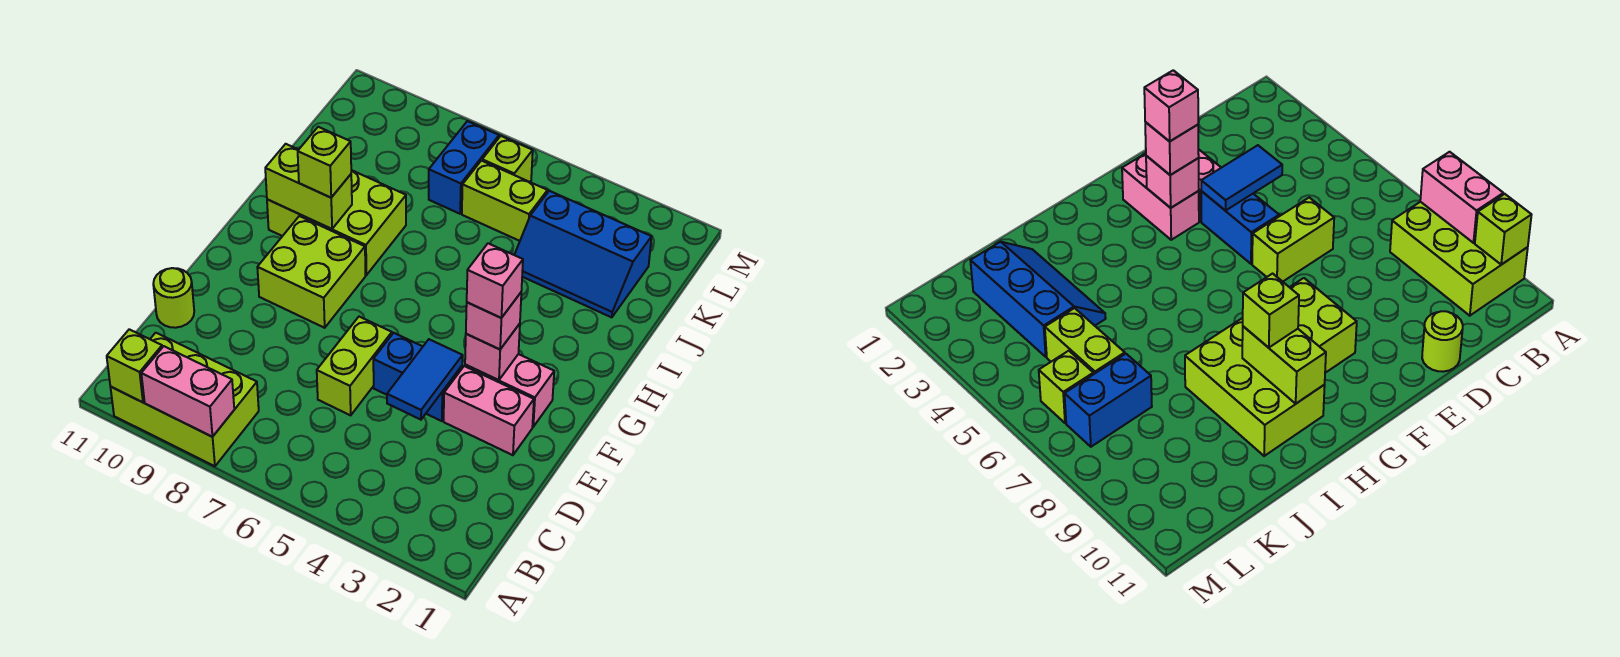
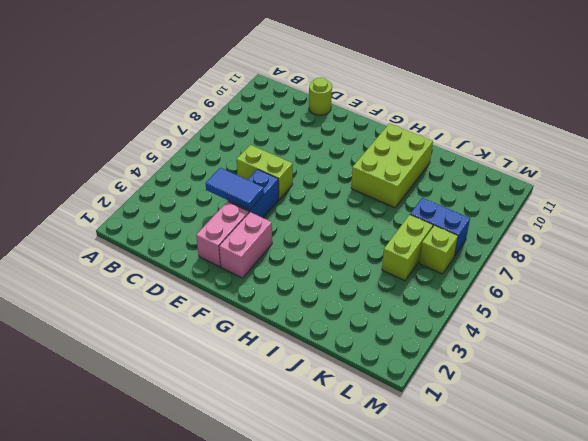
none -> lime brick A8:B10 level 1
none -> lime brick F8:G9 level 1
none -> blue slope J2:K4 level 1 top K

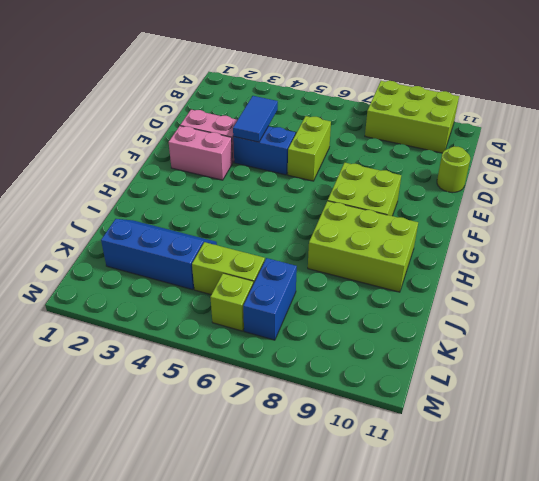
none -> pink brick A8:A9 level 2
none -> lime brick A10 level 2
none -> pink brick F3 level 2

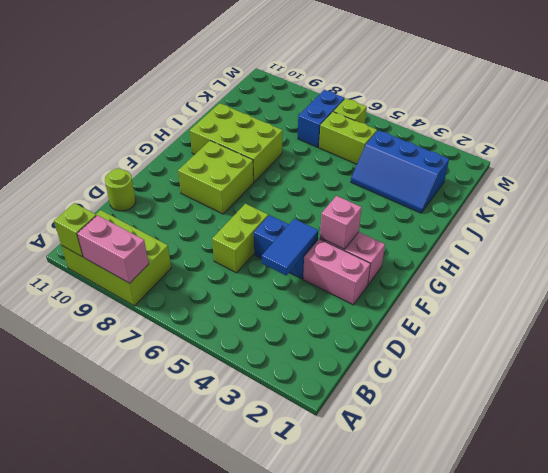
none -> lime brick H9:H10 level 2
none -> pink brick F3 level 3
none -> lime brick H9 level 3

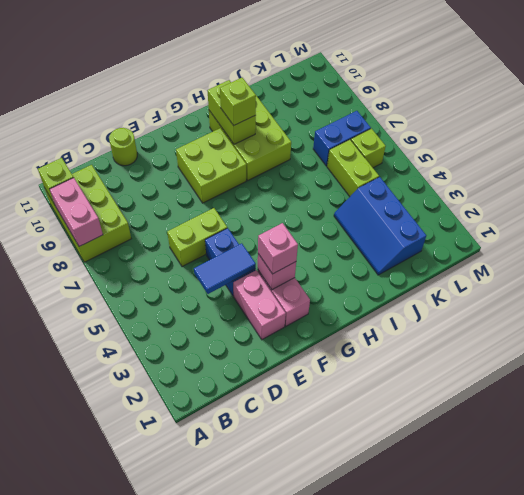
none -> pink brick F3 level 4

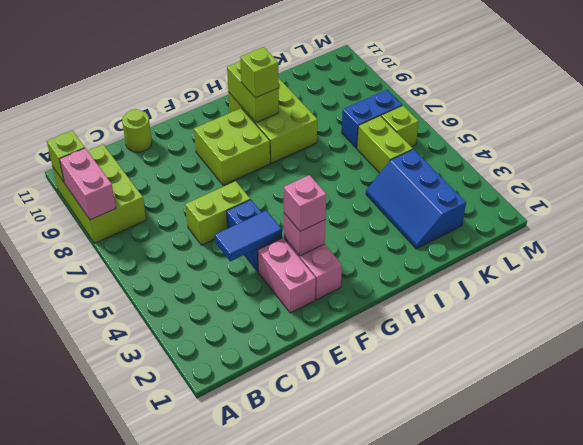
none -> pink brick F3 level 4

